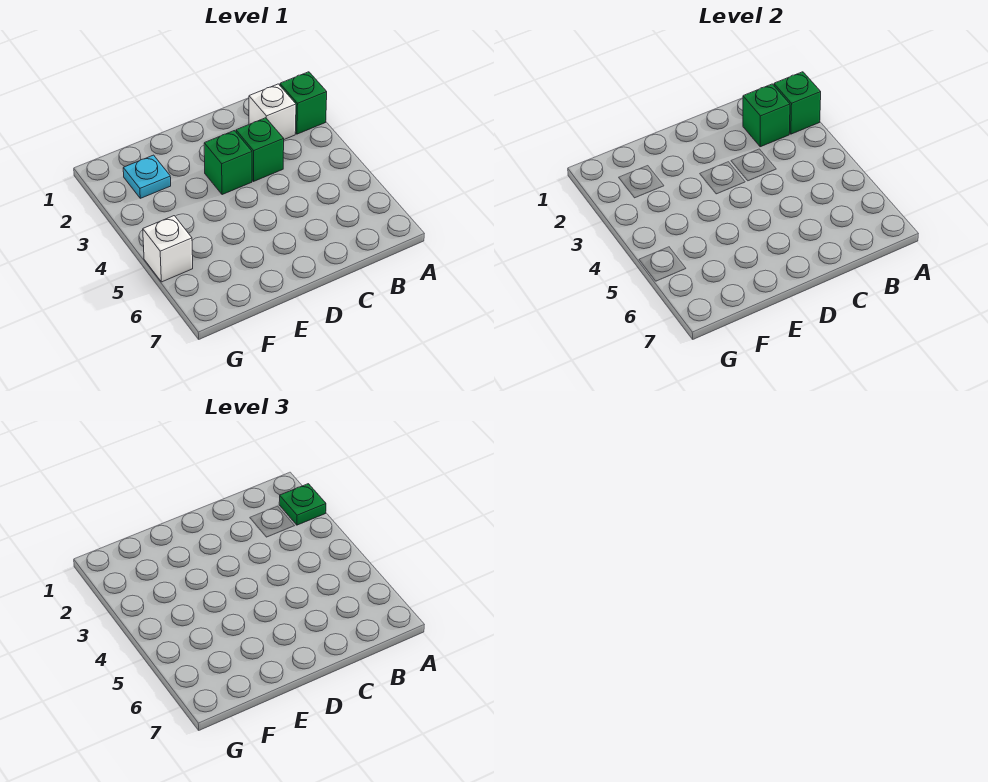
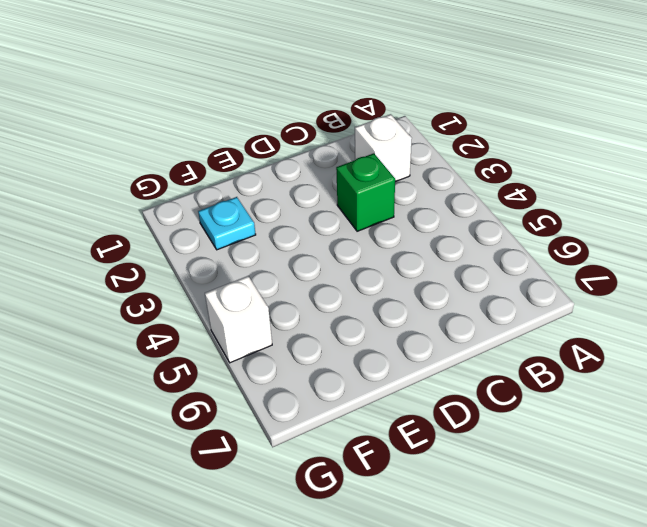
none -> green brick A2 level 1
none -> green brick D3 level 1

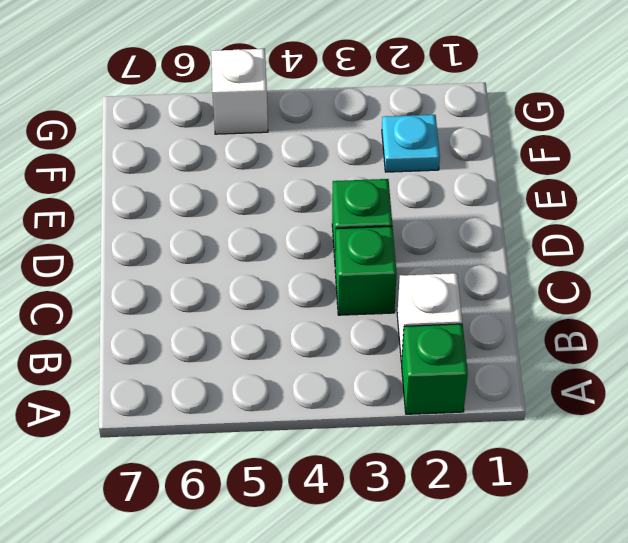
none -> green brick A2 level 2
none -> green brick B2 level 2

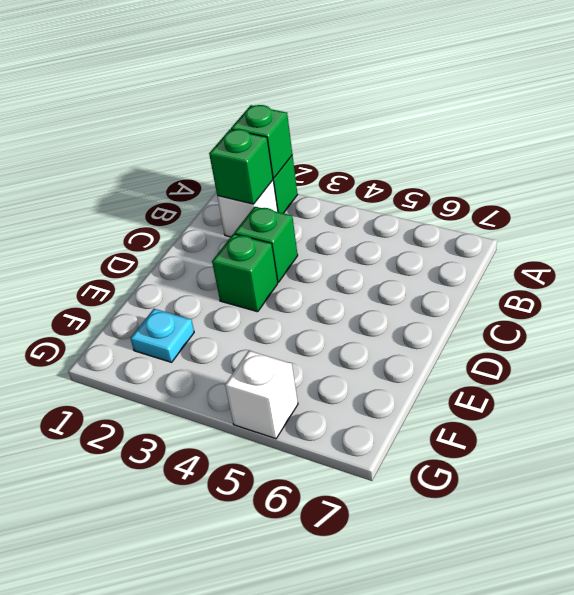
none -> green plate A2 level 3

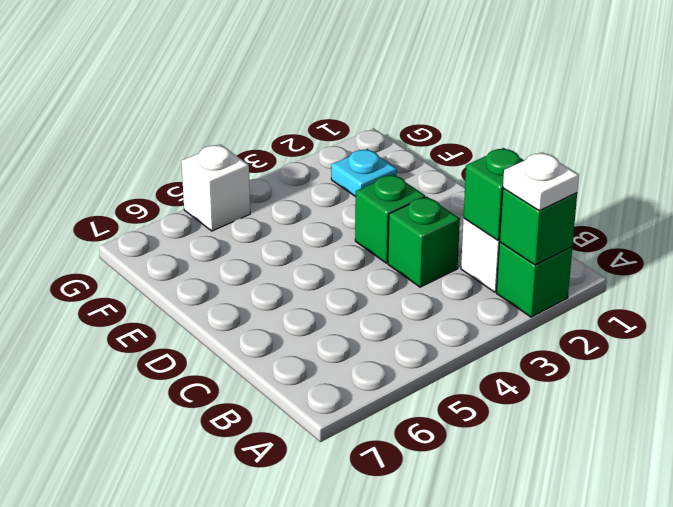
white plate A2 level 3 -> green plate A2 level 3

